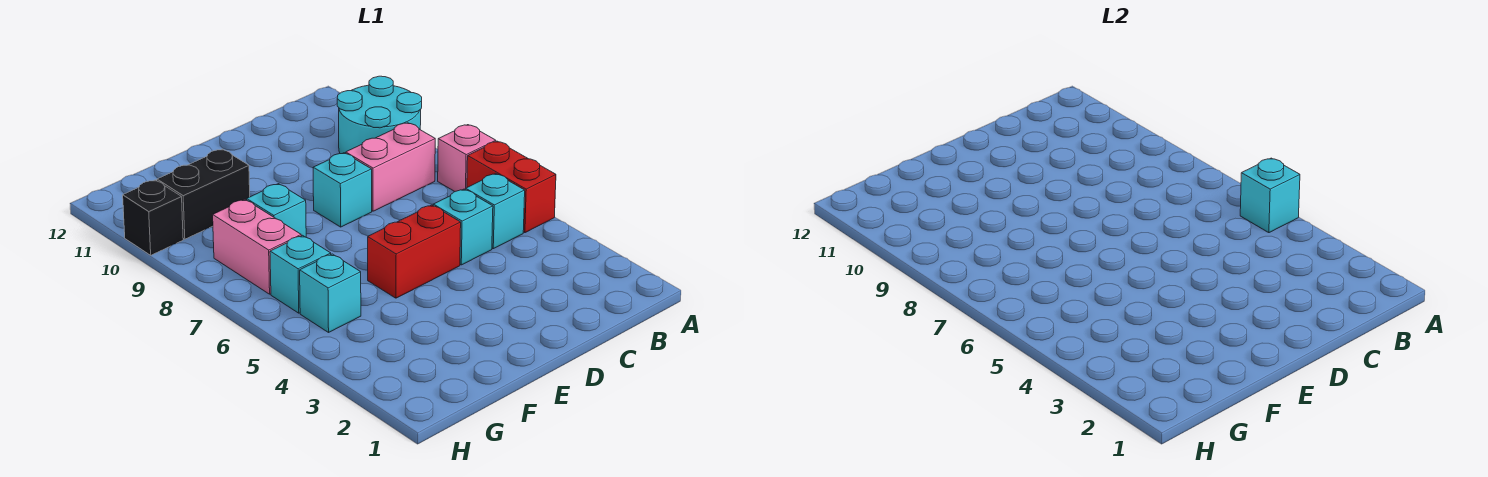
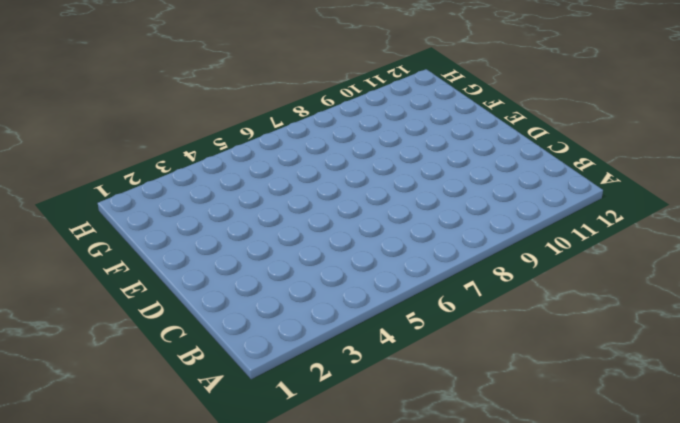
none -> red brick A5:A6 level 1
none -> pink brick A7 level 1
none -> cyan round brick A9:B10 level 1

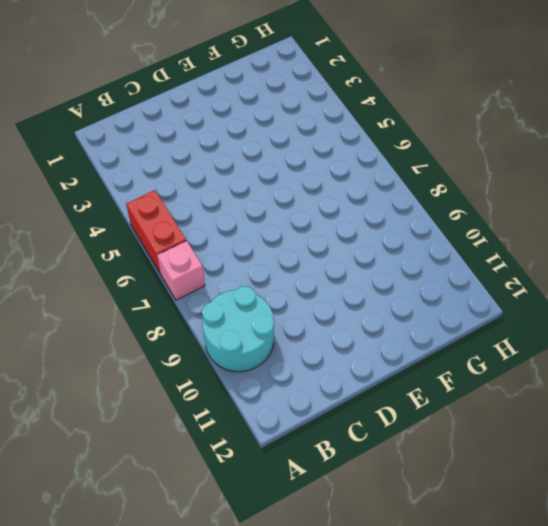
none -> cyan brick B5 level 1
none -> pink brick B8:C8 level 1
none -> cyan brick C5 level 1

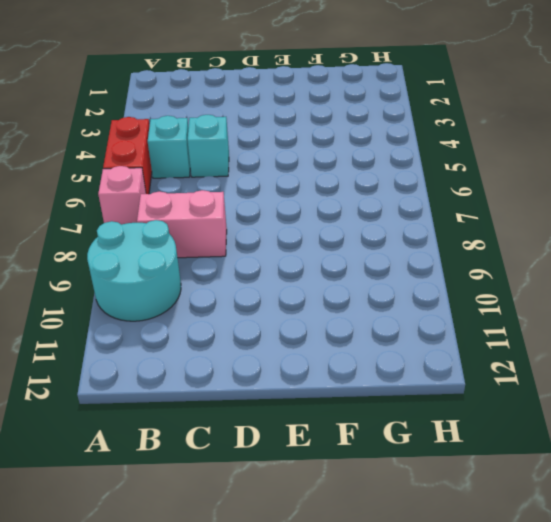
none -> red brick D5:E5 level 1
none -> cyan brick D8 level 1
none -> cyan brick F8 level 1

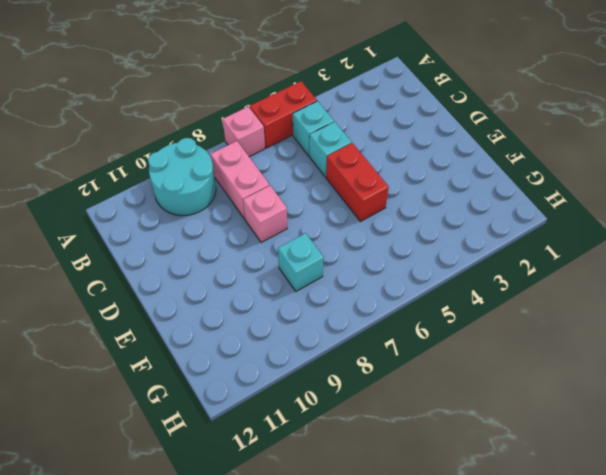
pink brick D8 level 1 -> cyan brick D8 level 1
none -> black brick F10:G10 level 1
none -> cyan brick G5 level 1
none -> cyan brick G6 level 1

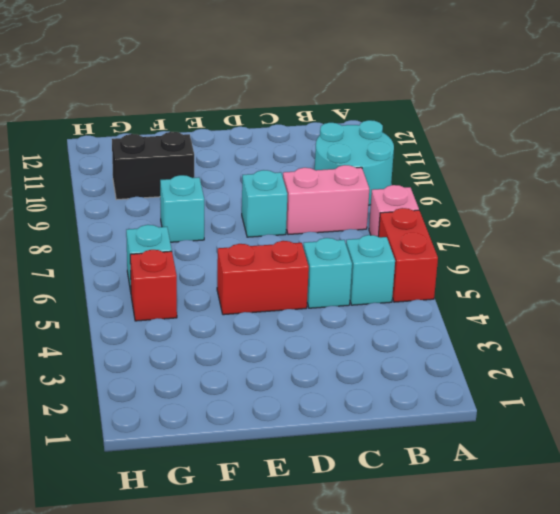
red brick G5 level 1 -> cyan brick G5 level 1
none -> pink brick G7:G8 level 1
none -> black brick H10 level 1
none -> cyan brick A5 level 2

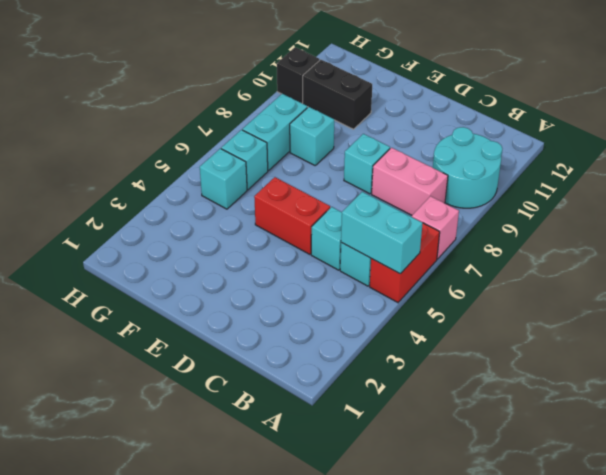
cyan brick A5:B5 level 2 -> cyan brick A5 level 2
cyan brick G7:G8 level 1 -> pink brick G7:G8 level 1

